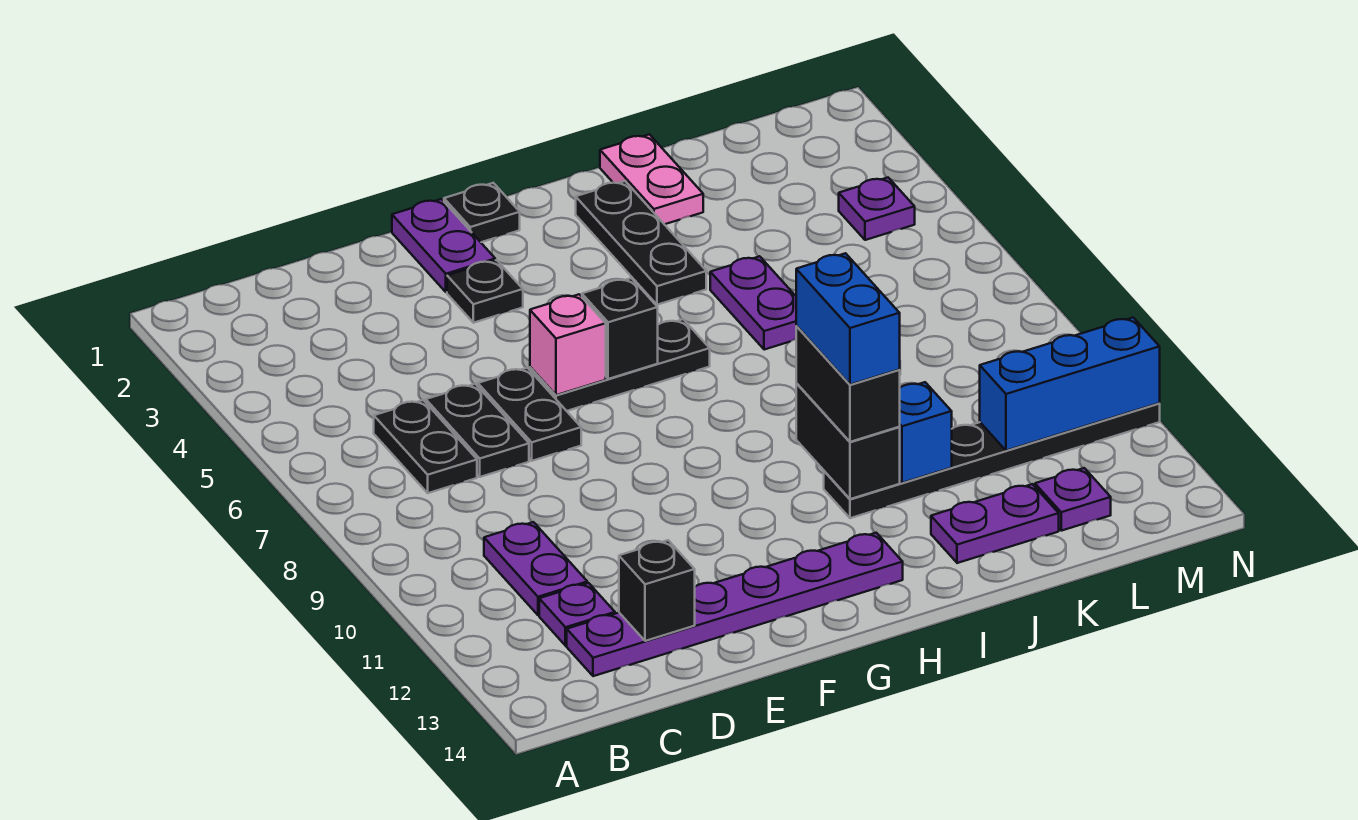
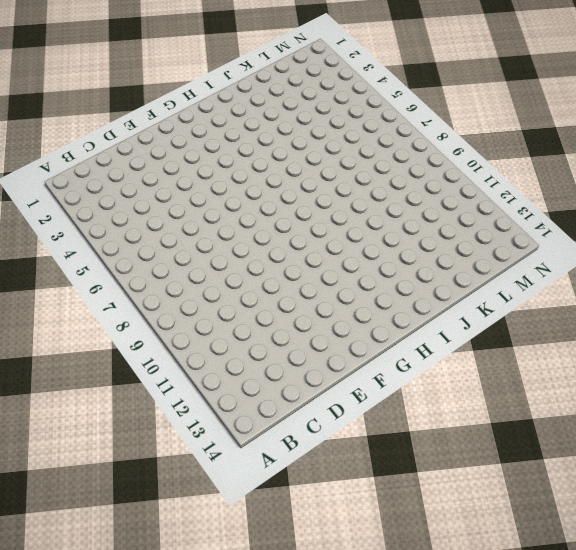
none -> black plate C6:C7 level 1
none -> purple plate C10:C11 level 1
none -> purple plate C12 level 1

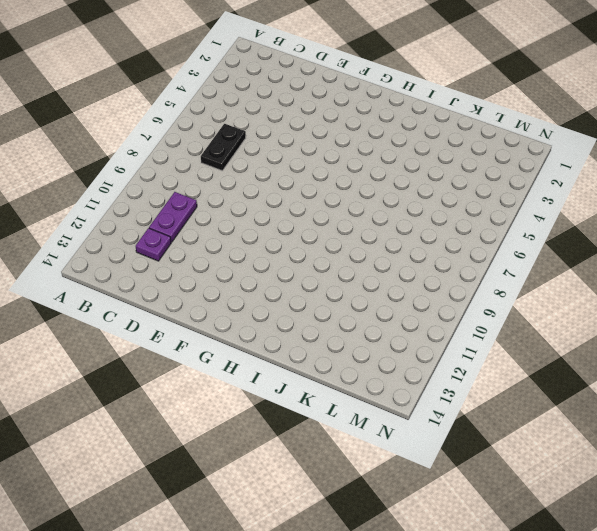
none -> purple plate C13:H13 level 1
none -> black plate D6:D7 level 1
none -> black plate E6:E7 level 1

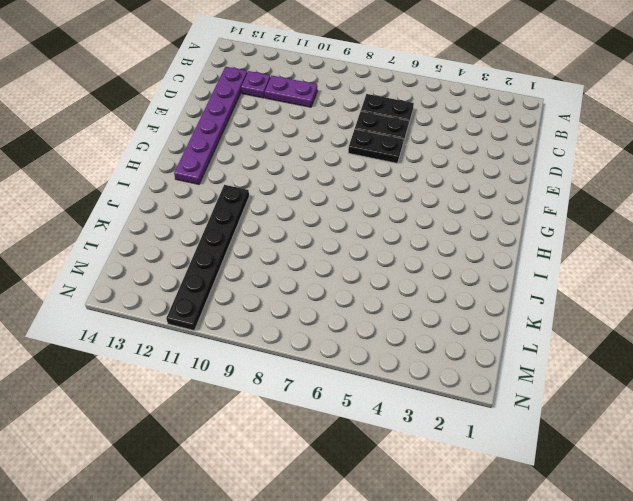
none -> purple plate F1:F2 level 1
none -> black plate F3 level 1
none -> black plate F6:H6 level 1

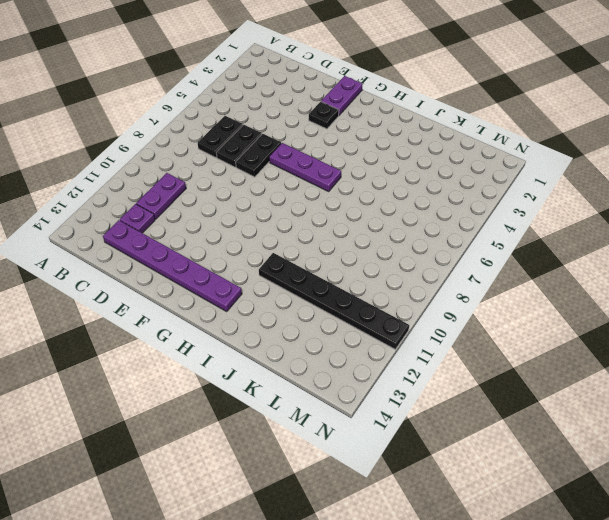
purple plate F6:H6 level 1 -> black plate F6:H6 level 1
none -> black plate G1 level 1
none -> black plate I2:I4 level 1
none -> pink plate J1:J2 level 1

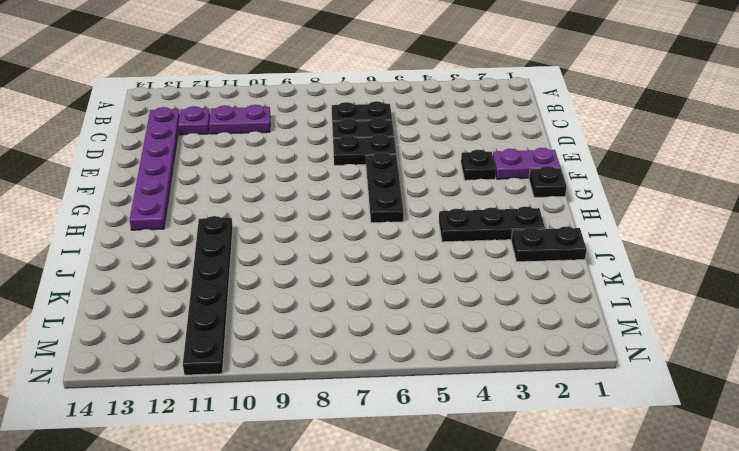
black plate J1:J2 level 1 -> pink plate J1:J2 level 1
none -> purple plate J5:J6 level 1
none -> purple plate J13:K13 level 1
none -> purple plate L13 level 1

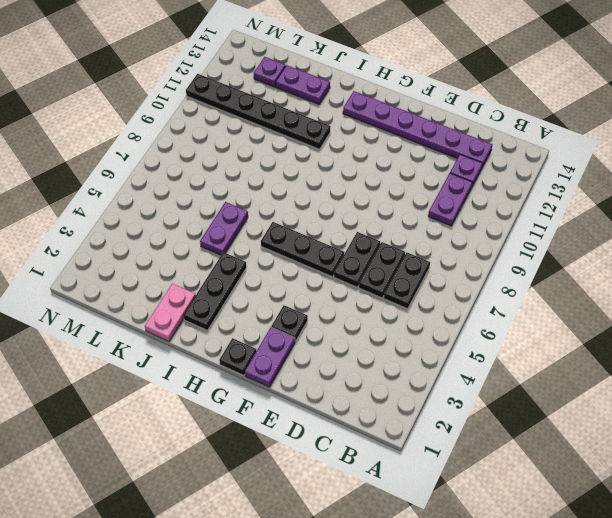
none -> purple plate M4 level 1
none -> black brick D13 level 2
none -> pink brick F6 level 2

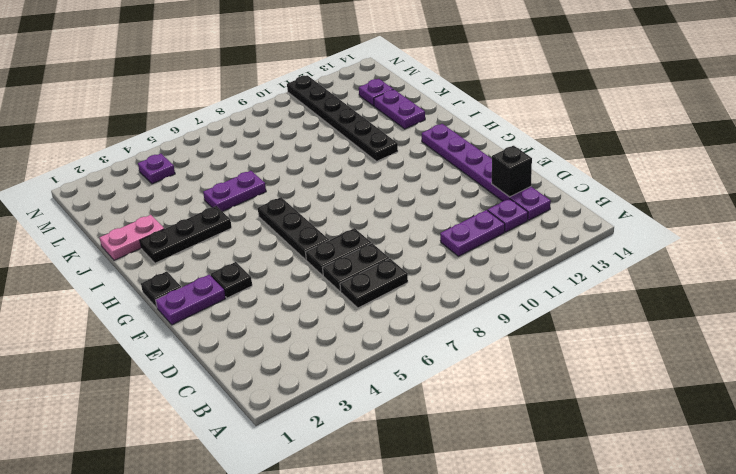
none -> pink brick F6 level 2
none -> black brick G6 level 2
none -> black brick I10:I11 level 2

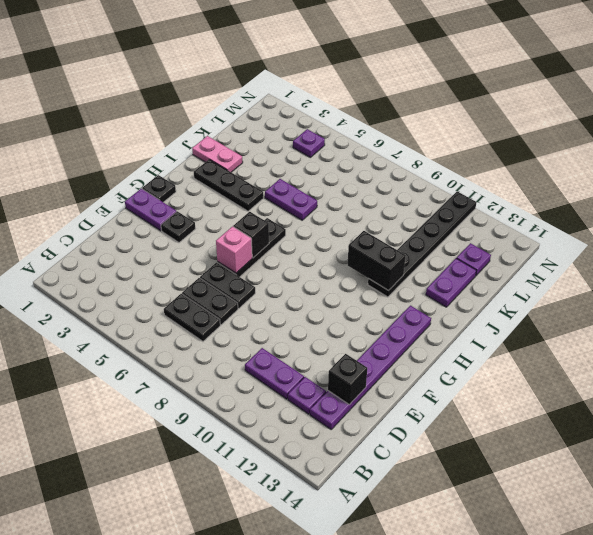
none -> blue brick J11 level 2
none -> blue brick L11:N11 level 2
none -> black brick I10:I11 level 3

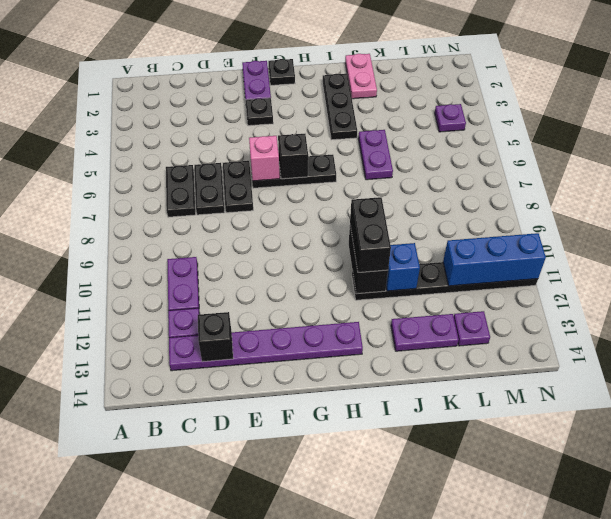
none -> blue brick I10:I11 level 4

